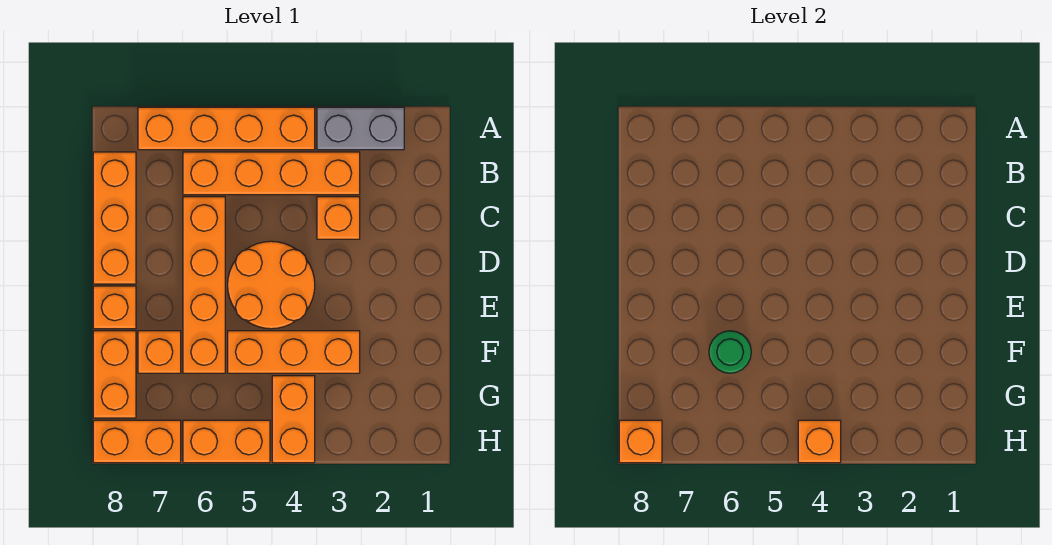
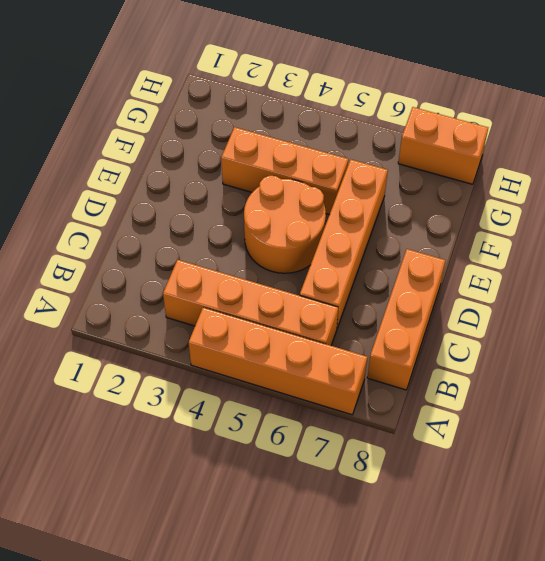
none -> grey brick A2:A3 level 1
none -> orange brick C3 level 1
none -> orange brick E8 level 1

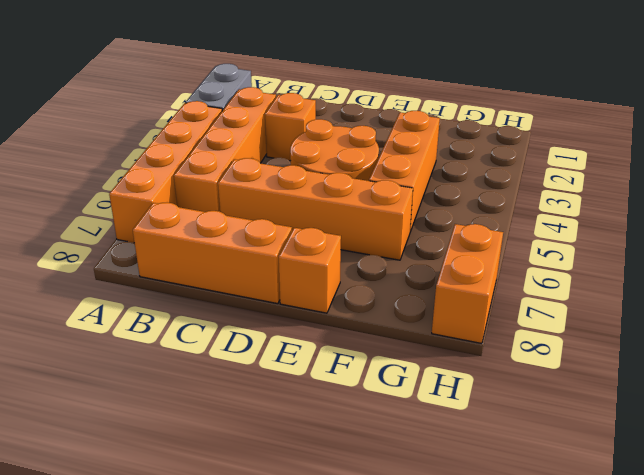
none -> orange brick F7 level 1
none -> orange brick F8:G8 level 1
none -> orange brick G4:H4 level 1

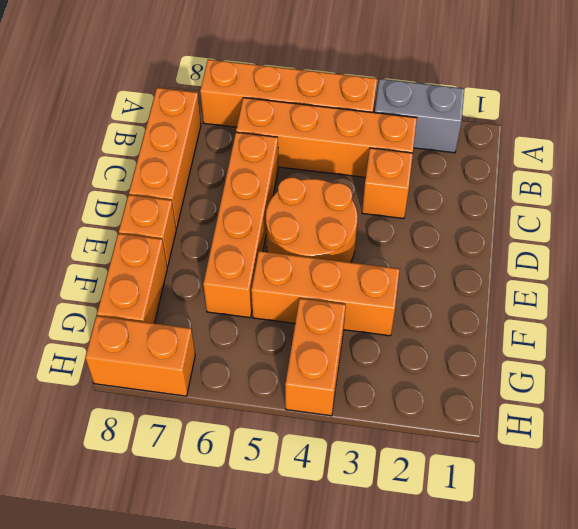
none -> orange brick F7 level 1
none -> orange brick H5:H6 level 1
none -> green round brick F6 level 2

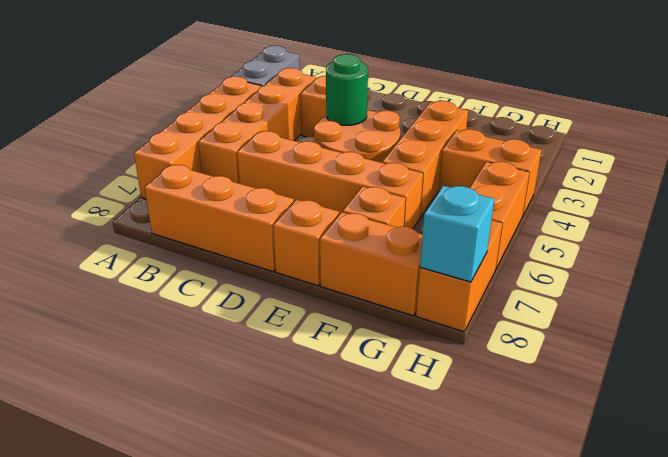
green round brick D4 level 2 -> green round brick F6 level 2
cyan brick H8 level 2 -> orange brick H8 level 2
none -> orange brick H4 level 2

